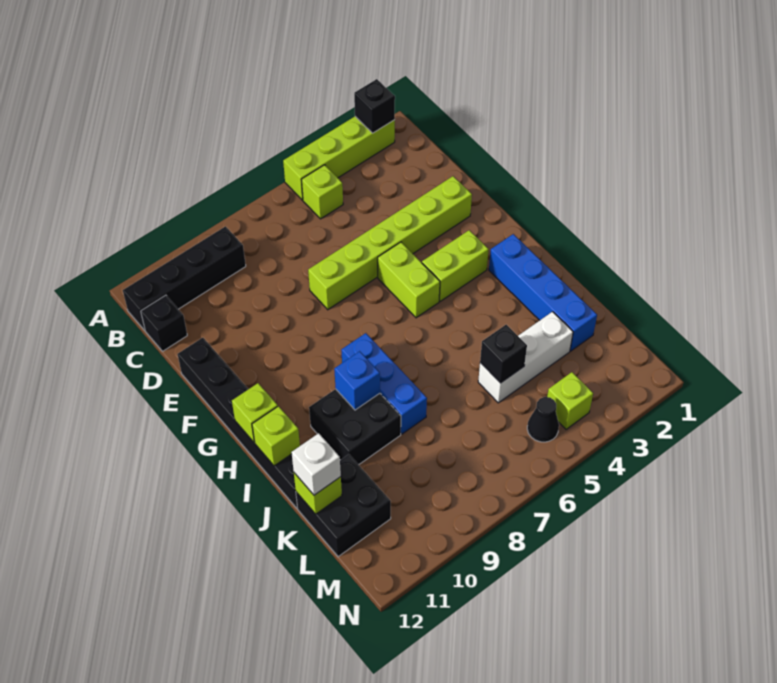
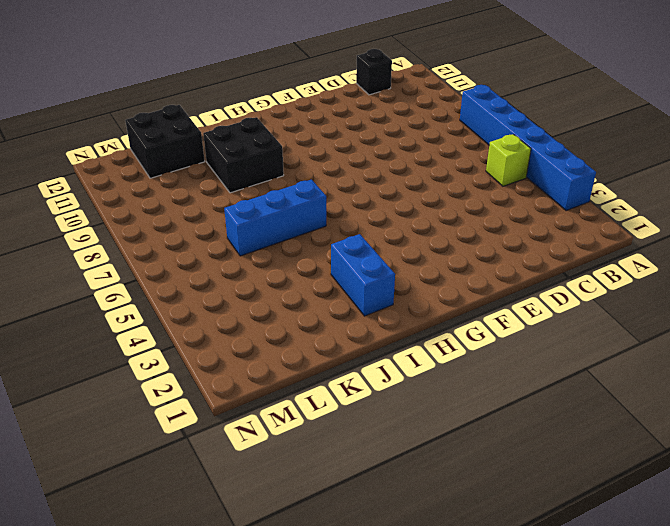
blue brick A3:A8 level 1 -> lime brick A2:A5 level 1
blue brick I2:I3 level 1 -> blue brick H2:K2 level 1
blue brick I6:K6 level 1 -> blue brick H8:J8 level 1
none -> black brick B9:B12 level 1
none -> lime brick E2:E7 level 1
none -> black brick E12:J12 level 1

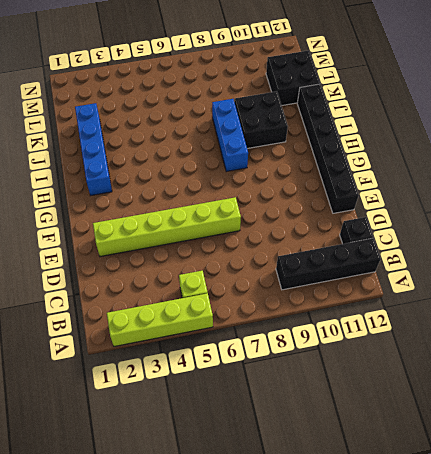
none -> lime brick F5:G5 level 1
none -> lime brick G3:G4 level 1
none -> white brick K3:K5 level 1

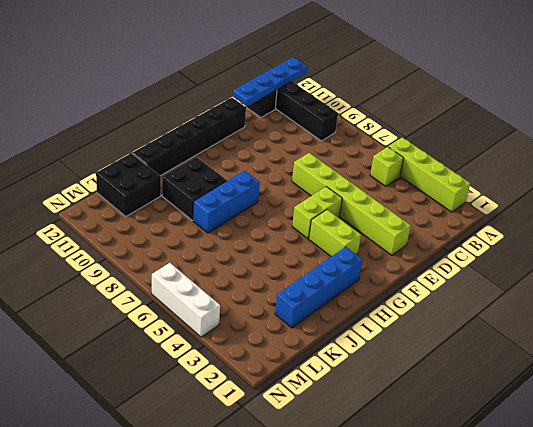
blue plate A12:D12 level 2 -> none
white brick N4:N6 level 1 -> white brick K3:K5 level 1
none -> lime brick M4 level 1
none -> black cone M5 level 1
none -> black brick A2 level 2

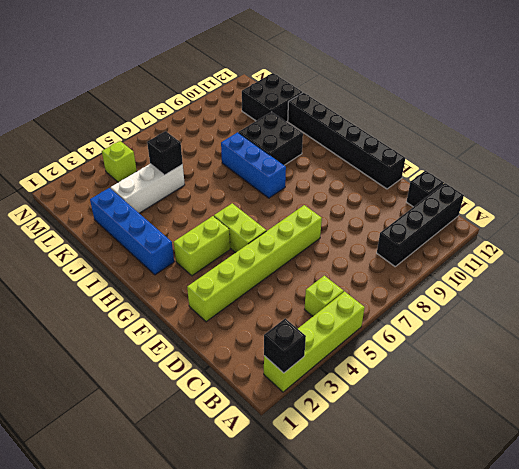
none -> black cone M5 level 1
none -> lime brick H12 level 2
none -> blue brick I9 level 2

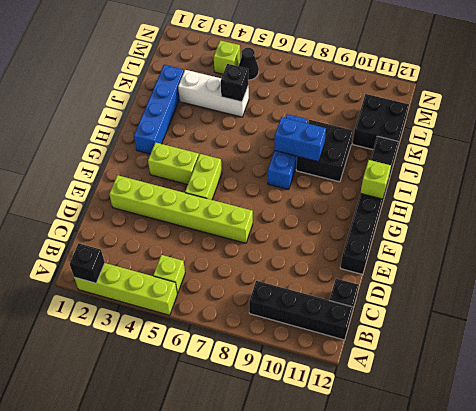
blue brick I8:I9 level 2 -> blue brick I9 level 2
none -> lime brick I12 level 2
none -> lime brick K12 level 2
none -> white brick K12 level 3

